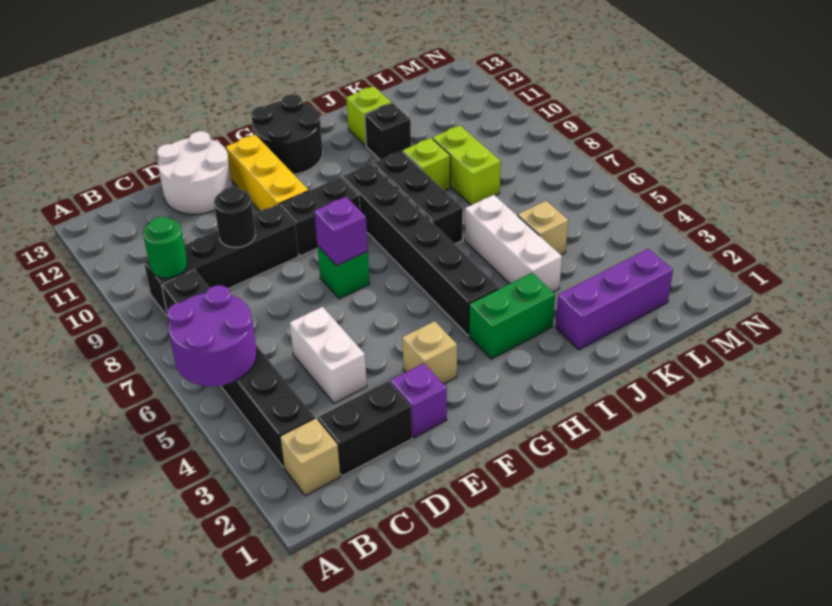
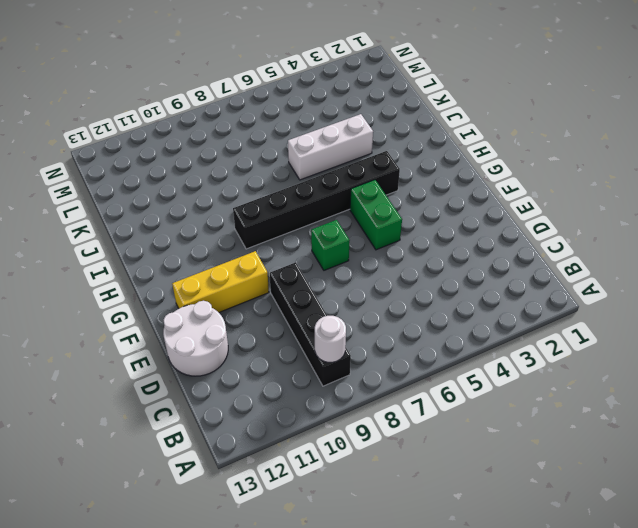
white round brick B9 level 2 -> green round brick B9 level 2
green brick F5:G5 level 1 -> green brick H3:I3 level 1
none -> tan brick B2 level 1
none -> black brick B3:B8 level 1
none -> black brick C2:D2 level 1

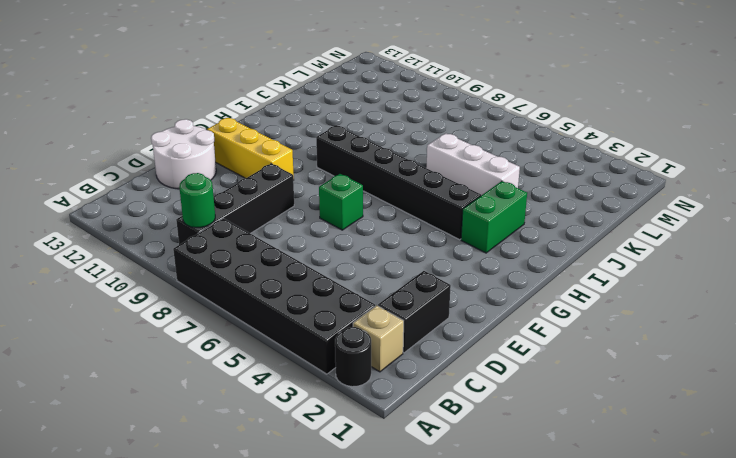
black round brick A2 level 1 -> black round brick D9 level 2
black brick A3:B8 level 1 -> black brick B3:B8 level 1
none -> white brick D4:D5 level 1
none -> purple brick E2 level 1
none -> tan brick F3 level 1

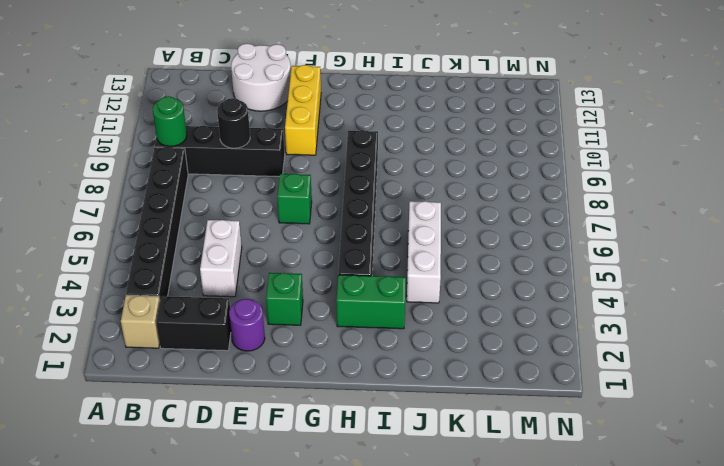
purple round brick E2 level 1 -> purple brick E2 level 1
green brick F3 level 1 -> tan brick F3 level 1
none -> black brick F9:G9 level 1
none -> black round brick G12:H13 level 1
none -> black brick I7:I9 level 1

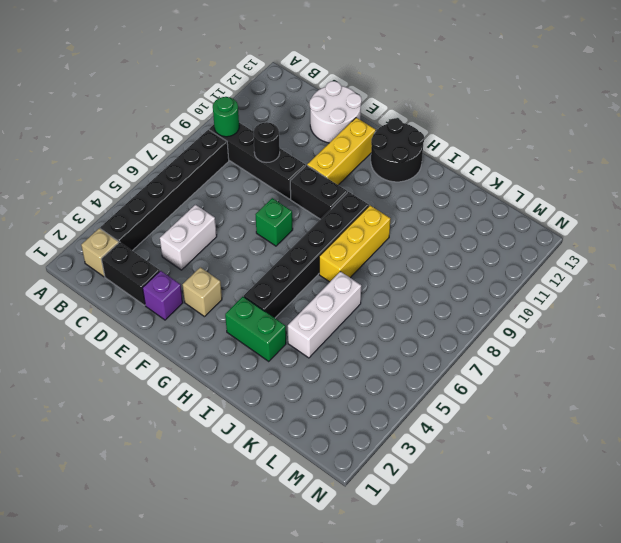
yellow brick I7:I9 level 1 -> black brick I7:I9 level 1
none -> purple brick J2:L2 level 1
none -> lime brick J9 level 1
none -> black brick J11 level 1

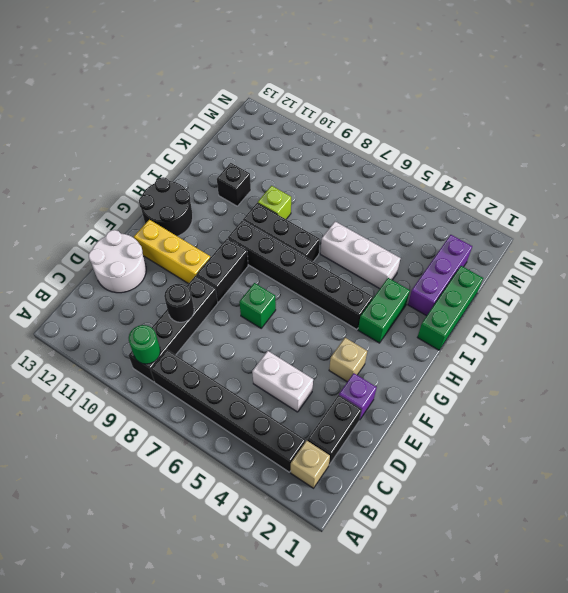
green brick I1:K1 level 1 -> none
none -> lime brick J12 level 1
none -> tan brick K5 level 1
none -> lime brick K8:K9 level 1

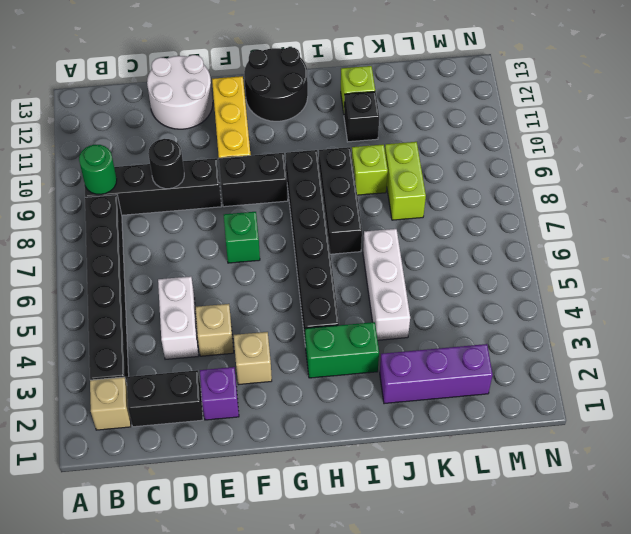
tan brick E4 level 1 -> tan brick K5 level 1
none -> purple round brick A5:B6 level 2
none -> purple brick F7 level 2

